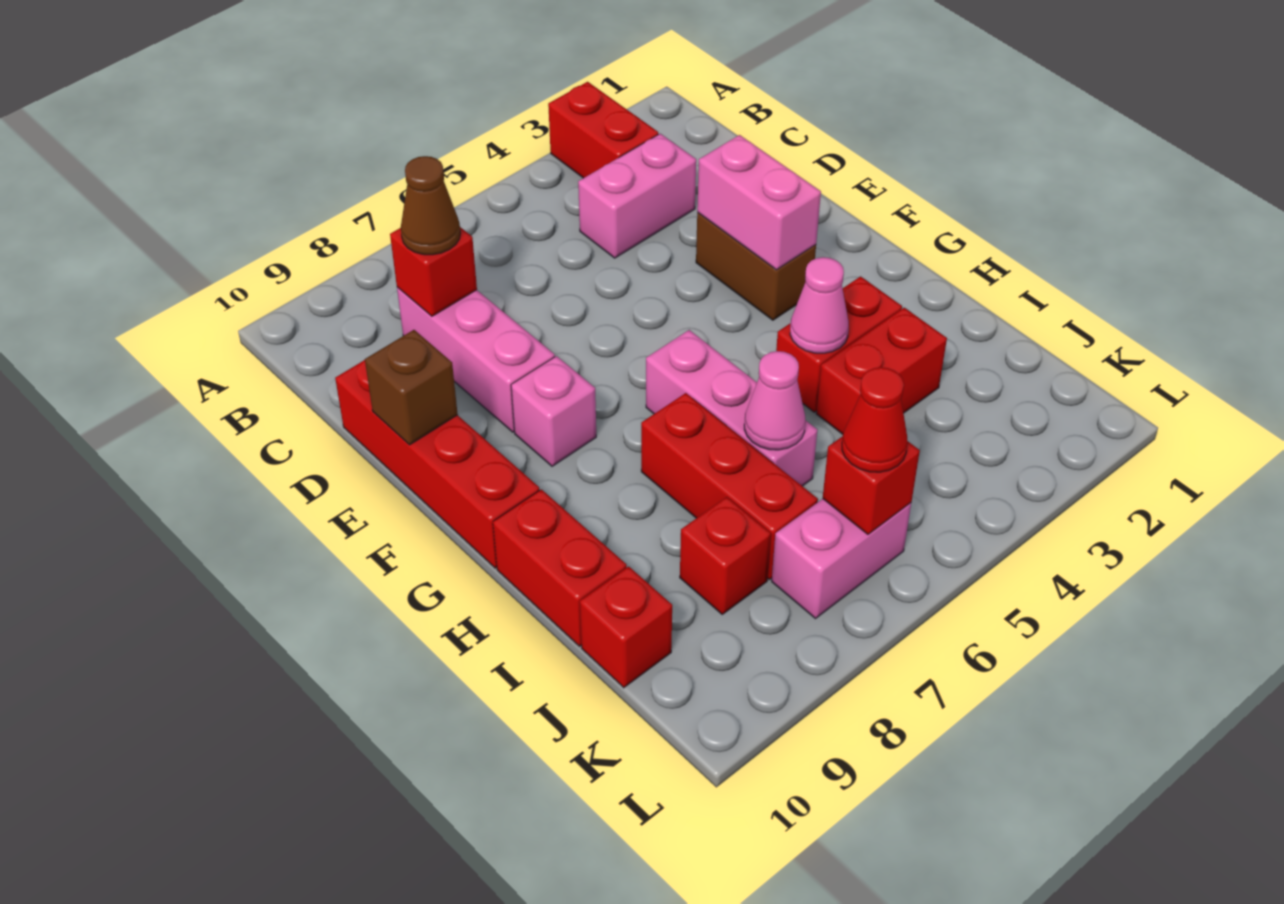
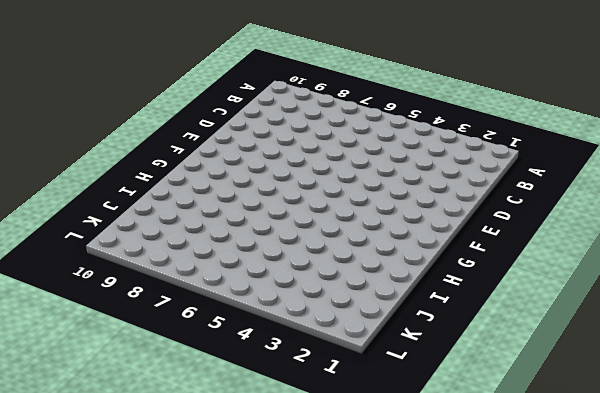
none -> red brick A3:B3 level 1
none -> pink brick C3:C4 level 1
none -> pink brick C8:E8 level 1

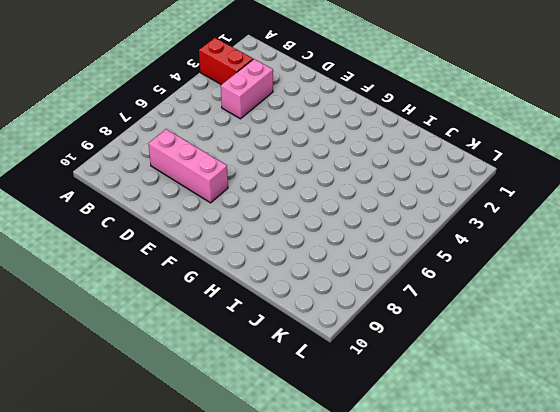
none -> red brick D10:G10 level 1
none -> brown brick E3:F3 level 1
none -> pink brick F8 level 1

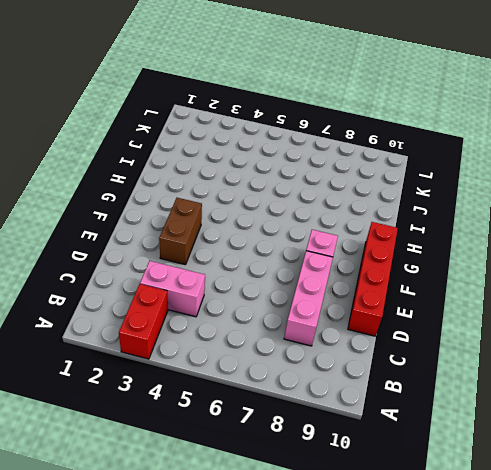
none -> pink brick G6:I6 level 1
none -> red brick H3:H4 level 1
none -> red brick H7:J7 level 1

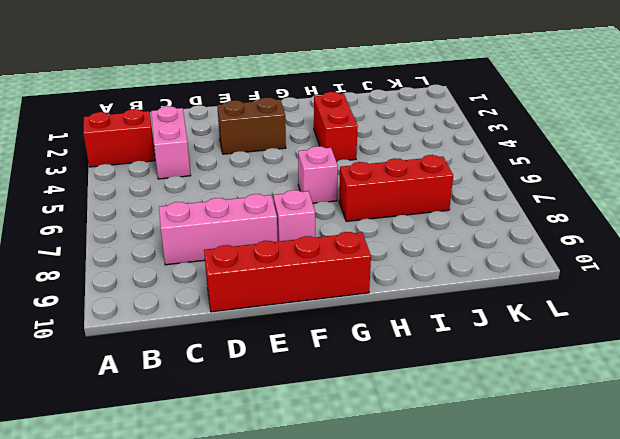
pink brick G6 level 1 -> pink brick G6:I6 level 1
none -> red brick H10:I10 level 1
none -> red brick I3:I4 level 1
none -> red brick J8 level 1

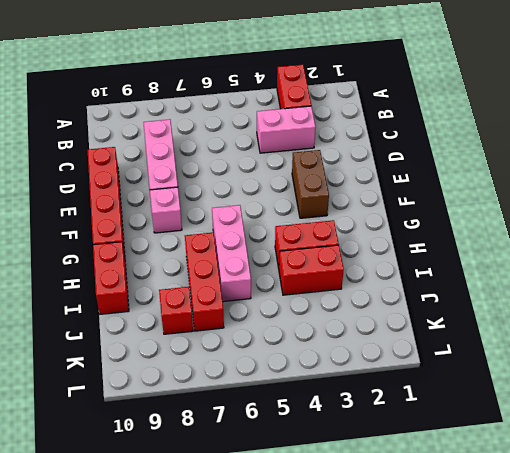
none -> red brick J10 level 1
none -> pink brick K6:K7 level 1
none -> red brick C8 level 2

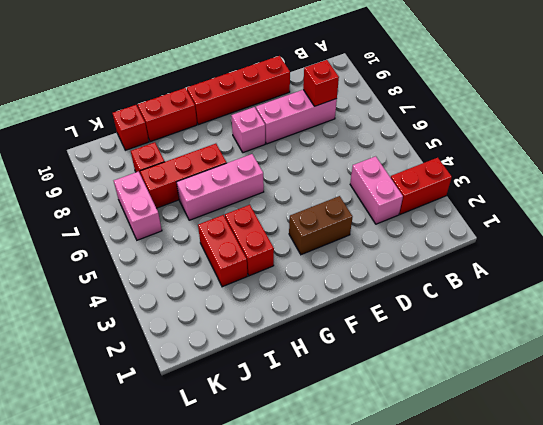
none -> pink brick E3:F3 level 2
none -> brown brick E10 level 2
none -> pink cone H4 level 2

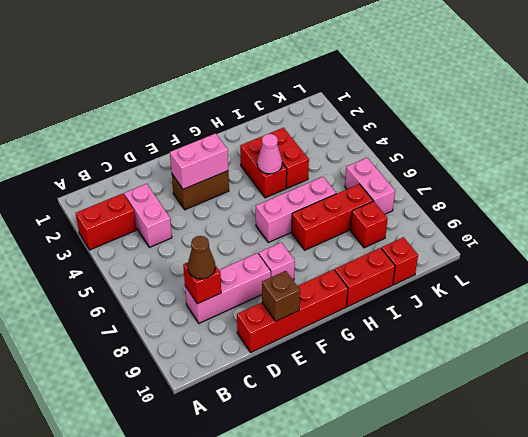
none -> pink cone I6 level 2
none -> red brick K6 level 2
none -> red cone K6 level 3

